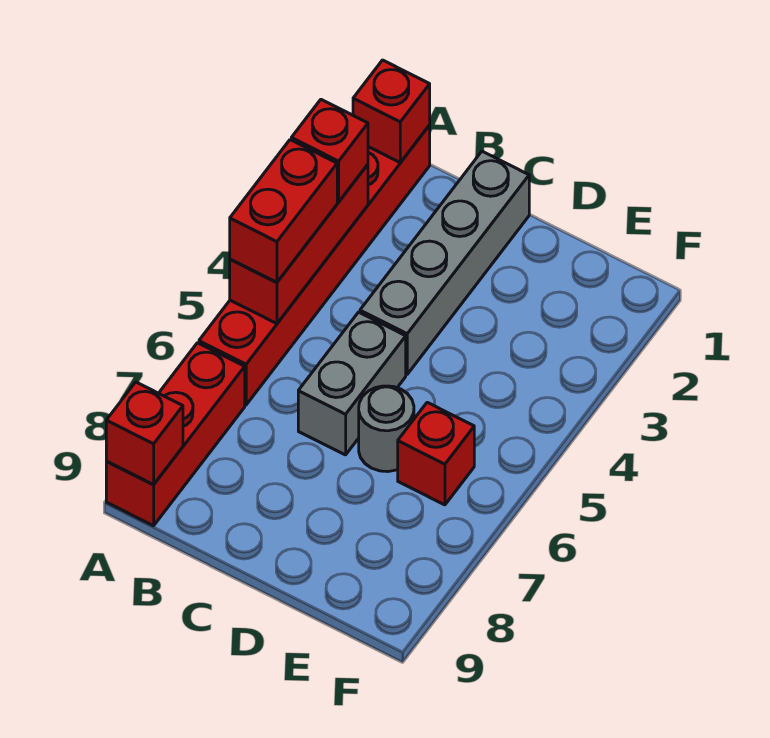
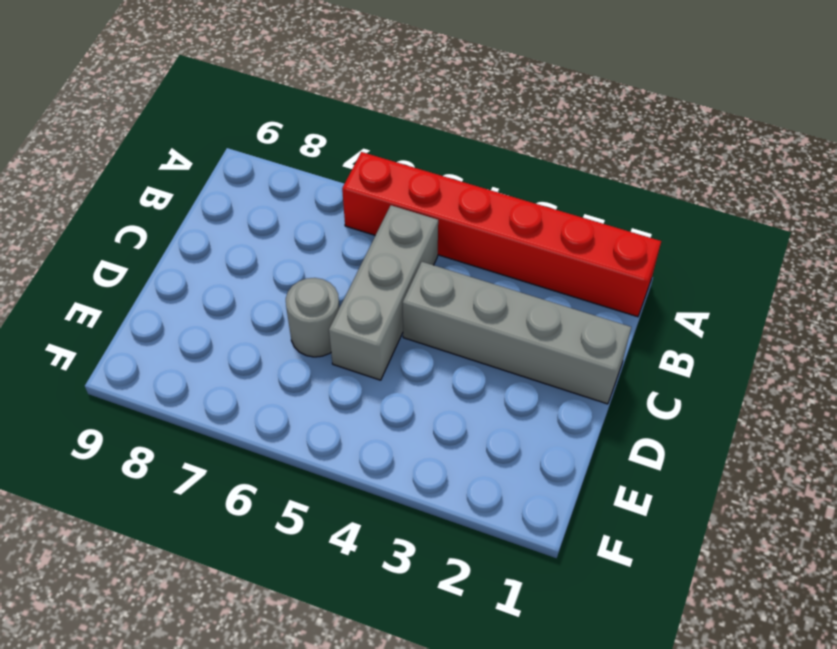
grey brick B5:D5 level 1 -> grey brick C5:C6 level 1
none -> red brick A7:A9 level 1
none -> red brick E6 level 1

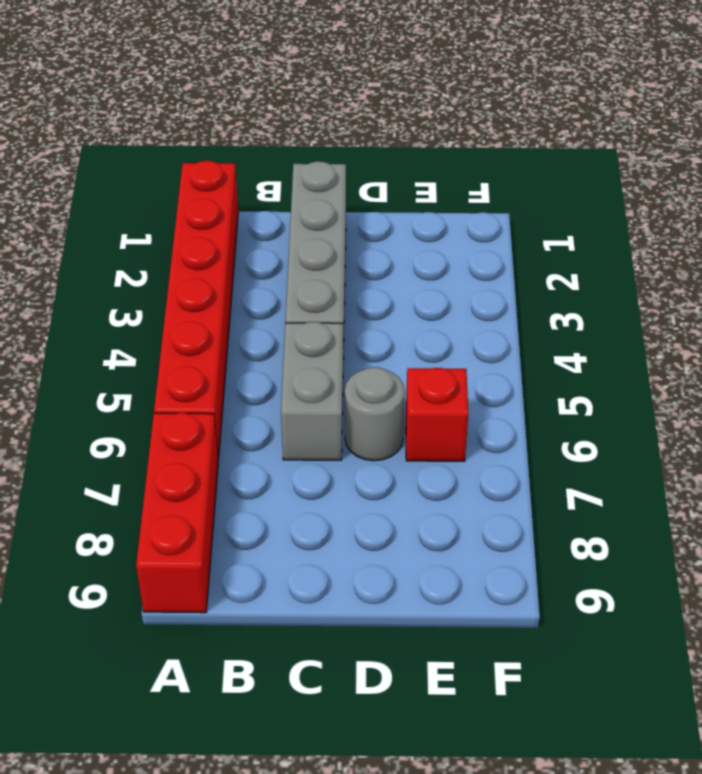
none -> red brick A1 level 2
none -> red brick A3:A5 level 2

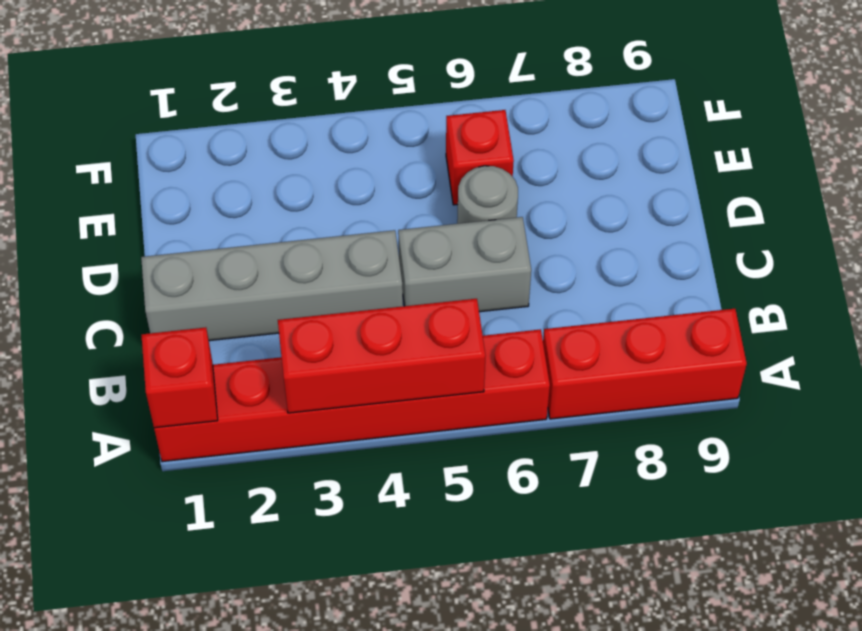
none -> red brick A9 level 2
none -> red brick A3 level 3

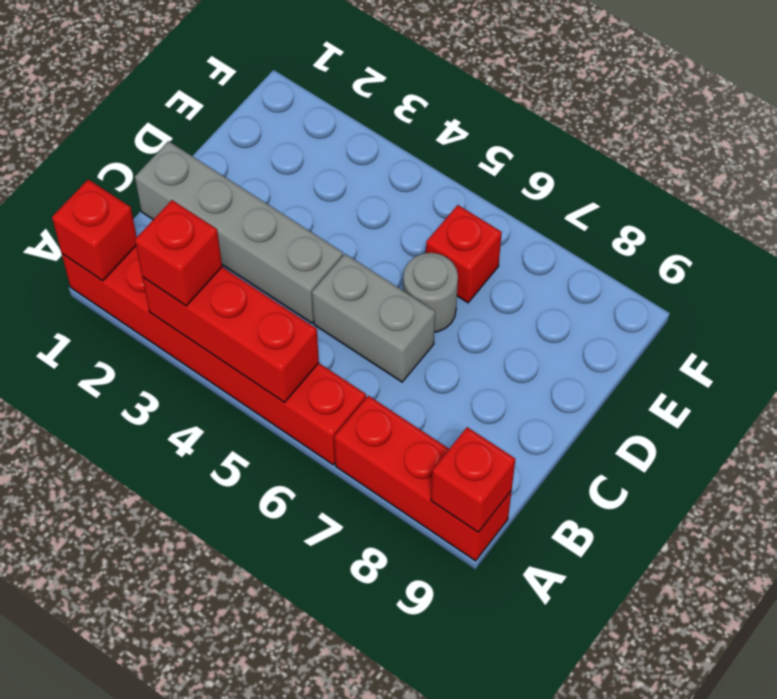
none -> red brick A4:A5 level 3

